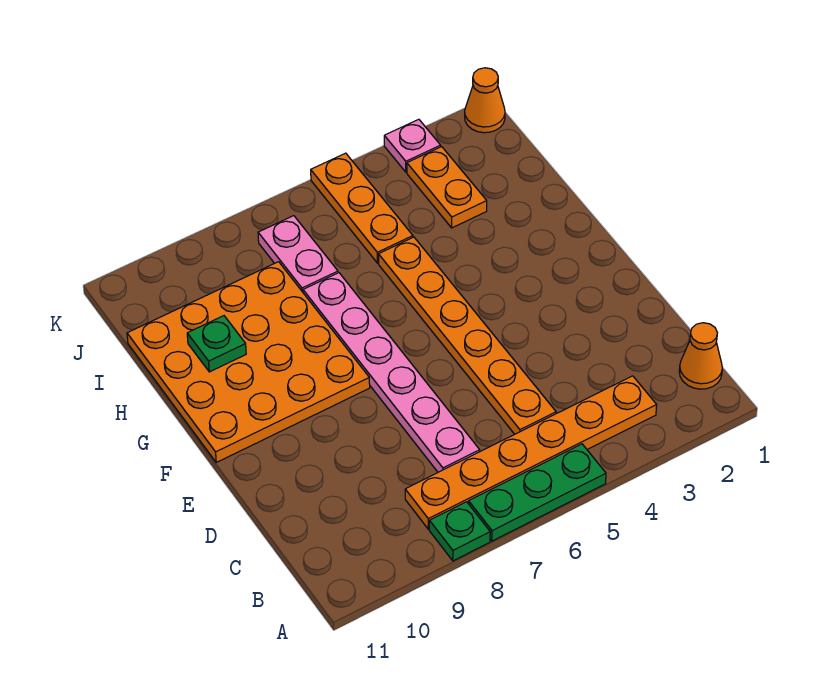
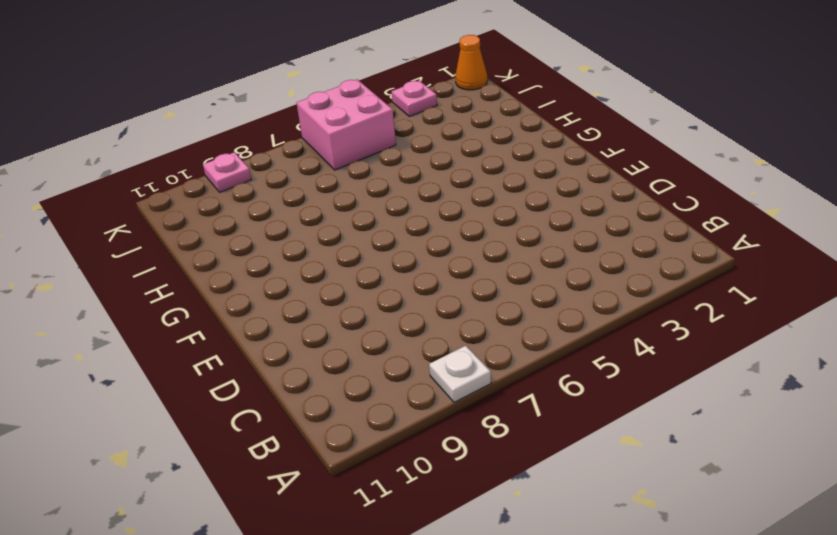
white plate A8 level 1 -> green plate A8 level 1
pink brick J5:K6 level 1 -> orange plate I5:K5 level 1
pink plate K9 level 1 -> none
none -> green plate A5:A7 level 1
none -> orange cone B1 level 1
none -> orange plate B3:B8 level 1

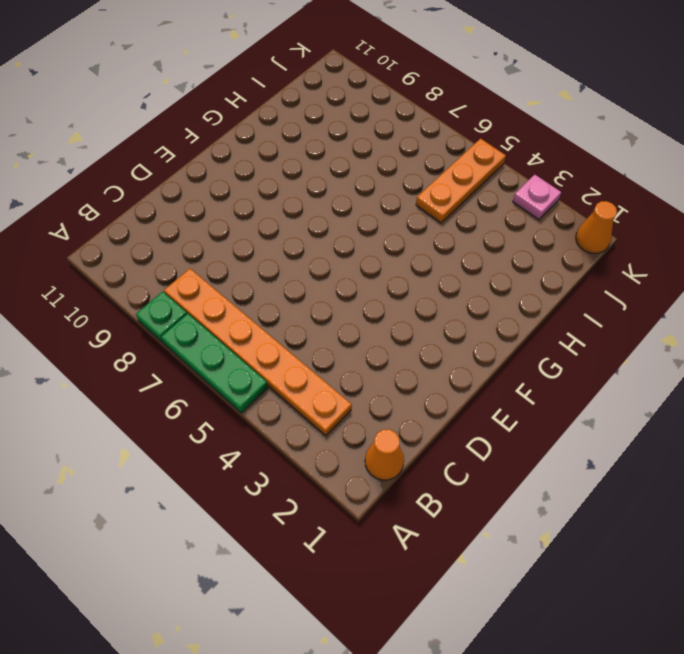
none -> orange plate C5:H5 level 1
none -> pink plate C7:H7 level 1
none -> orange plate F8:I11 level 1

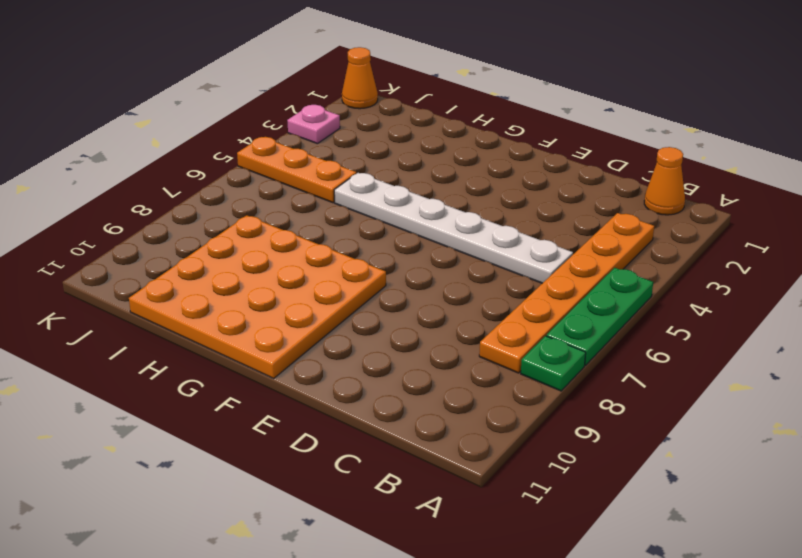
white plate C5:H5 level 1 -> orange plate C5:H5 level 1
none -> pink plate C7:H7 level 1
none -> orange plate I3:J3 level 1
none -> pink plate I7:J7 level 1

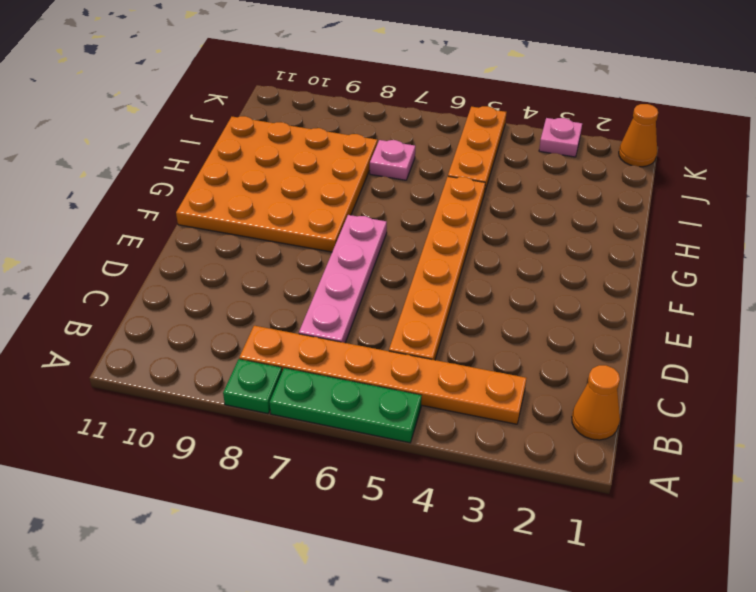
pink plate C7:F7 level 1 -> pink plate C7:H7 level 1
pink plate I7 level 1 -> pink plate I7:J7 level 1
none -> orange plate I3:J3 level 1
none -> green plate H10 level 2

